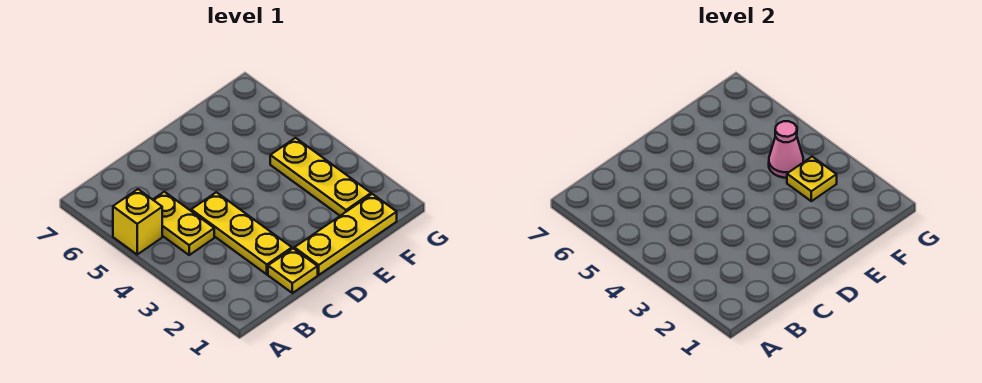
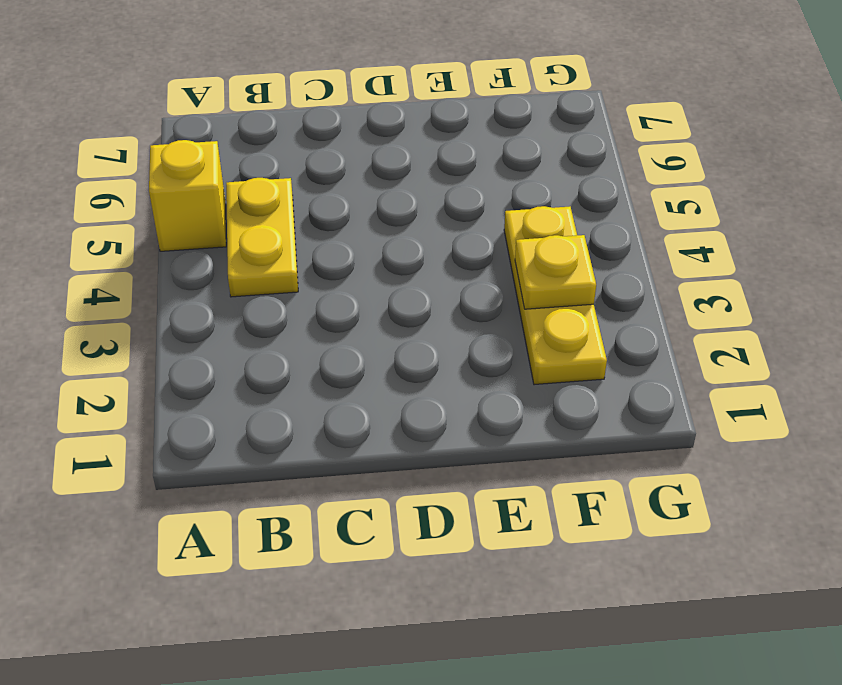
none -> yellow plate C1 level 1
none -> yellow plate C2:C4 level 1

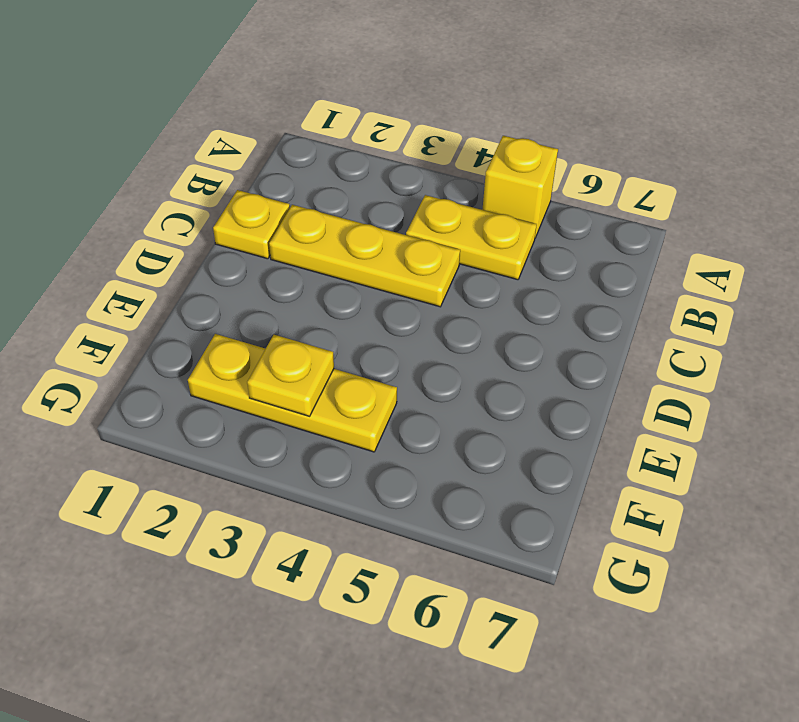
none -> yellow plate D1:F1 level 1
none -> pink cone F4 level 2

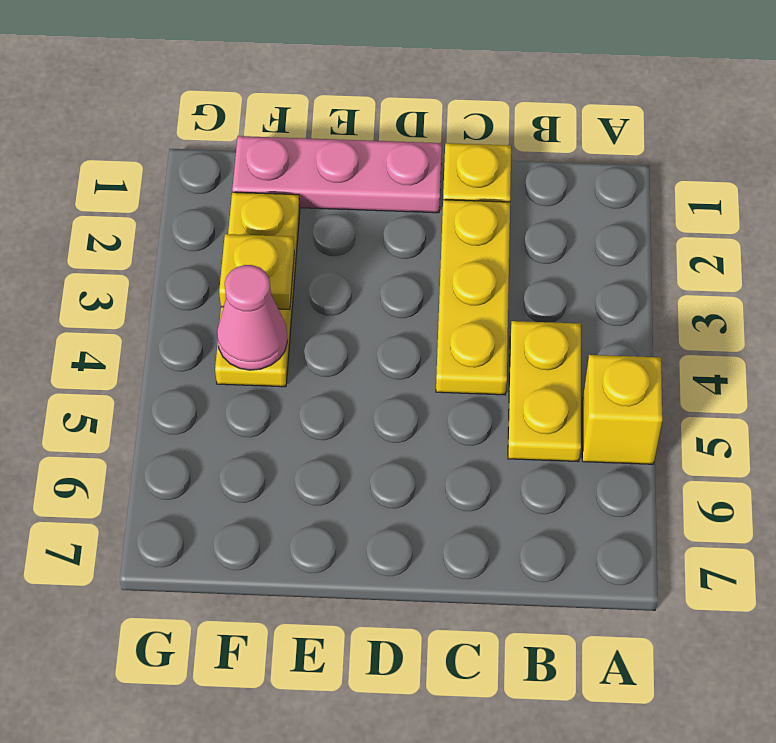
pink plate D1:F1 level 1 -> yellow plate D1:F1 level 1

